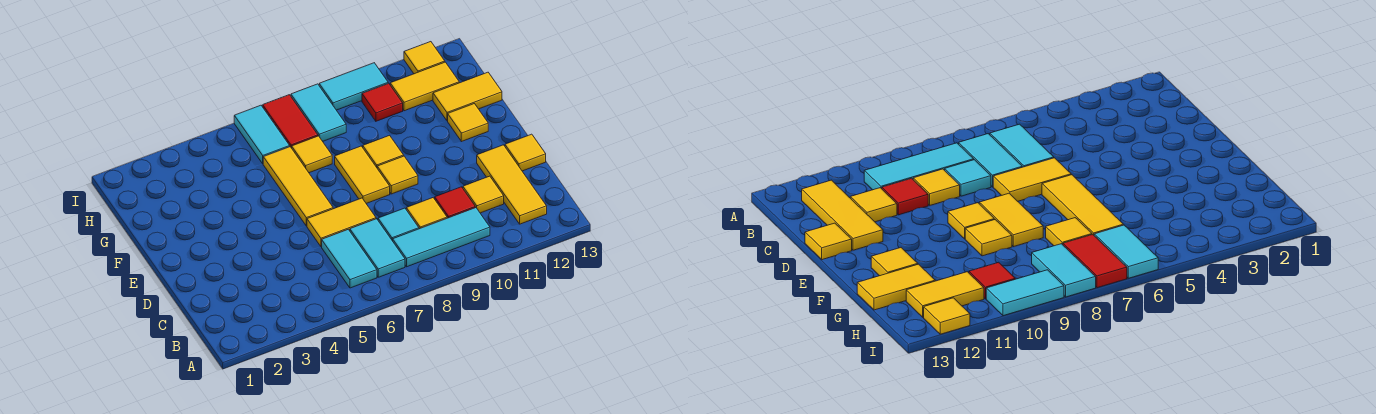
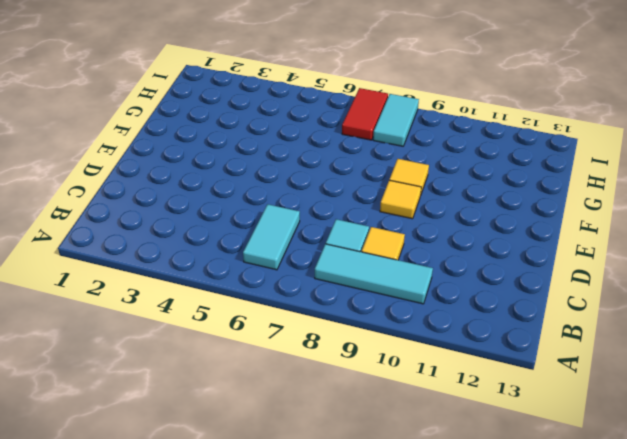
none -> cyan tile B7:C7 level 1
none -> yellow tile B12:D12 level 1
none -> red tile C10 level 1

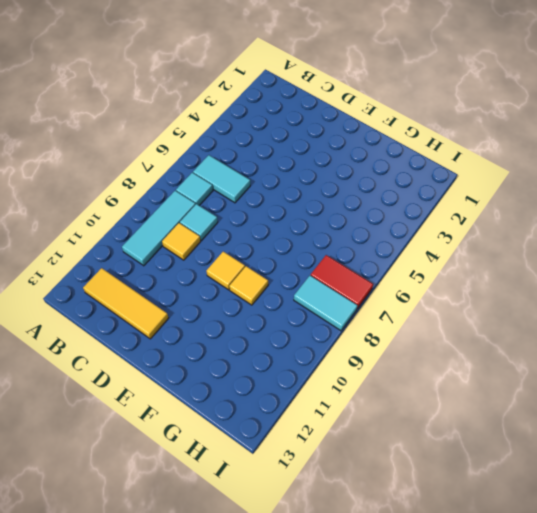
cyan tile B7 level 1 -> cyan tile B7:C7 level 1
none -> red tile C10 level 1
none -> yellow tile C11 level 1
none -> yellow tile D6:D7 level 1

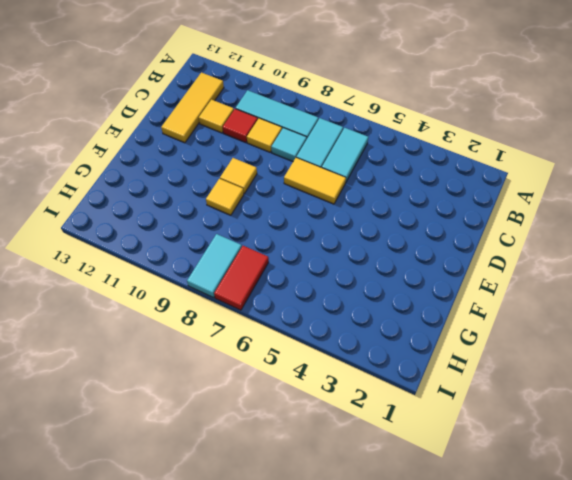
none -> yellow tile D13 level 1
none -> yellow tile E6:G6 level 1
none -> yellow tile E8:F8 level 1

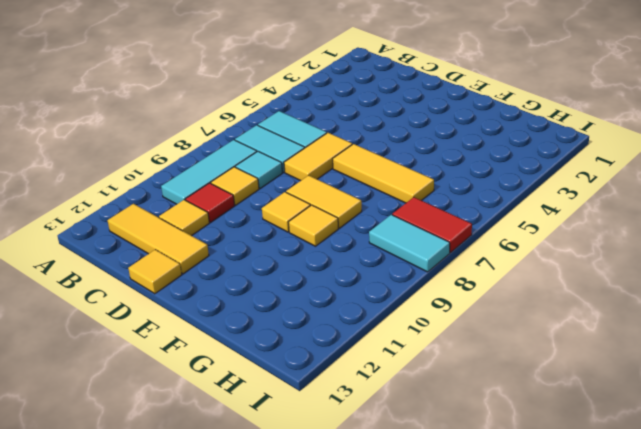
none -> yellow tile F12 level 1
none -> yellow tile G7 level 1
none -> yellow tile G12:G13 level 1

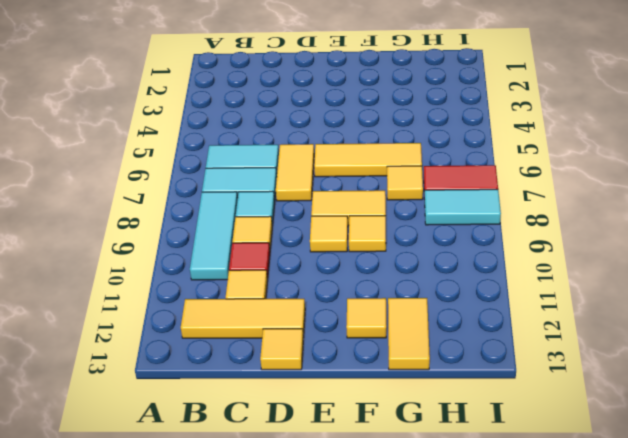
none -> cyan tile H6:I6 level 1
none -> red tile H10 level 1
none -> yellow tile H11:H12 level 1

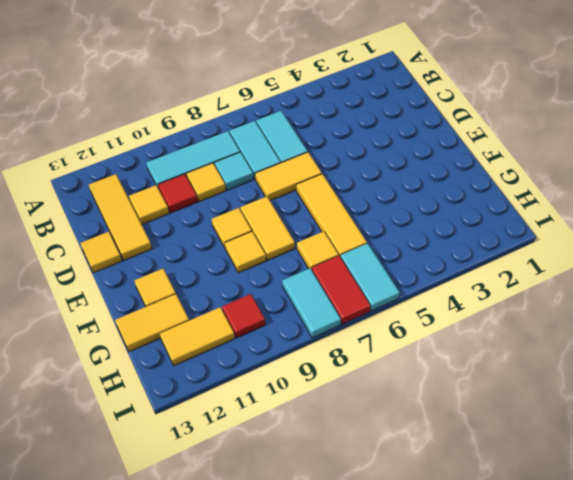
none -> cyan tile I9:I10 level 1
none -> yellow tile I12 level 1

